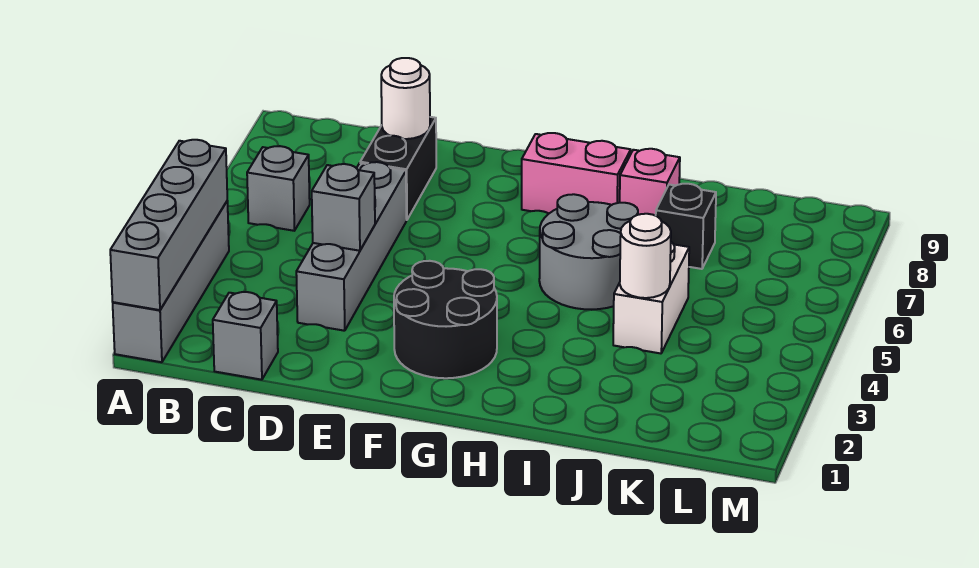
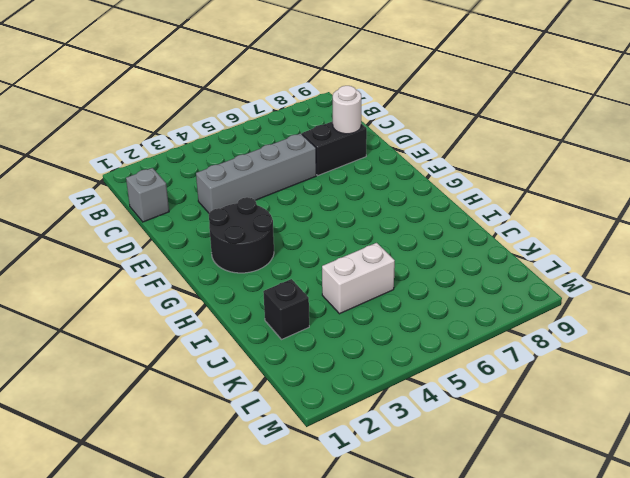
black brick J2 level 1 -> black brick J7 level 1
none -> grey brick A1:A4 level 1
none -> grey brick B6 level 1
none -> pink brick G8:H8 level 1

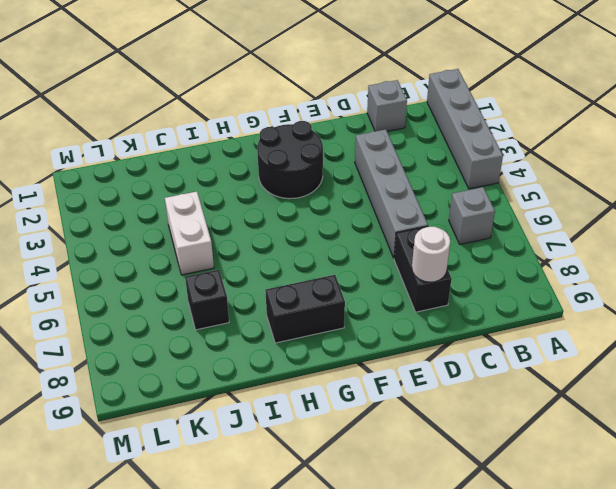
black brick G8:H8 level 1 -> pink brick G8:H8 level 1
none -> grey round brick H5:I6 level 1
none -> pink brick I8 level 1
none -> grey brick A1:A4 level 2

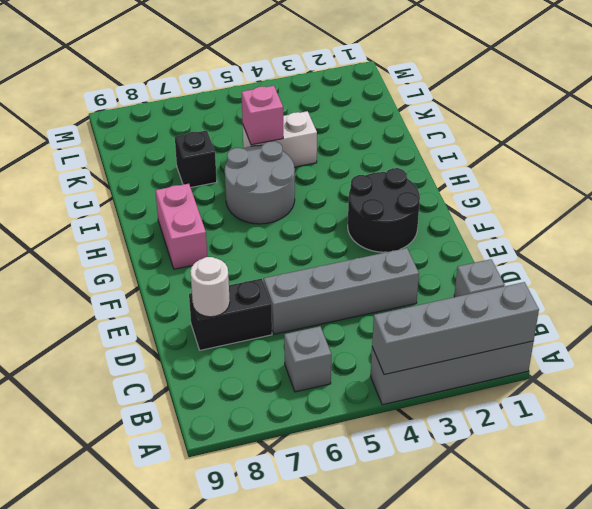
pink brick J5 level 2 -> pink brick I8 level 1
none -> grey brick D4 level 2
none -> white round brick J4 level 2

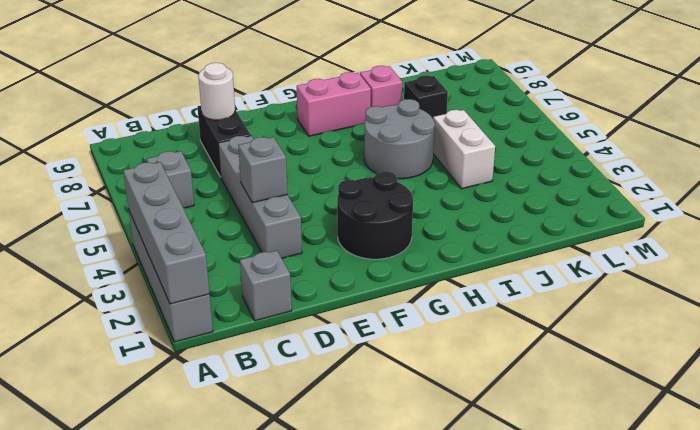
none -> white round brick J4 level 2

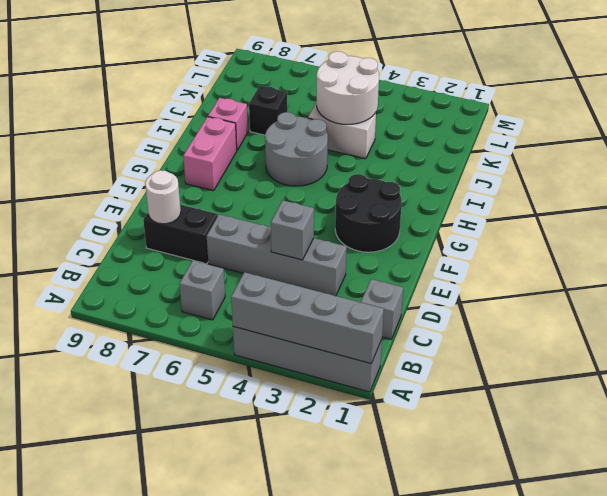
white round brick J4:K5 level 2 -> white round brick J4 level 2

